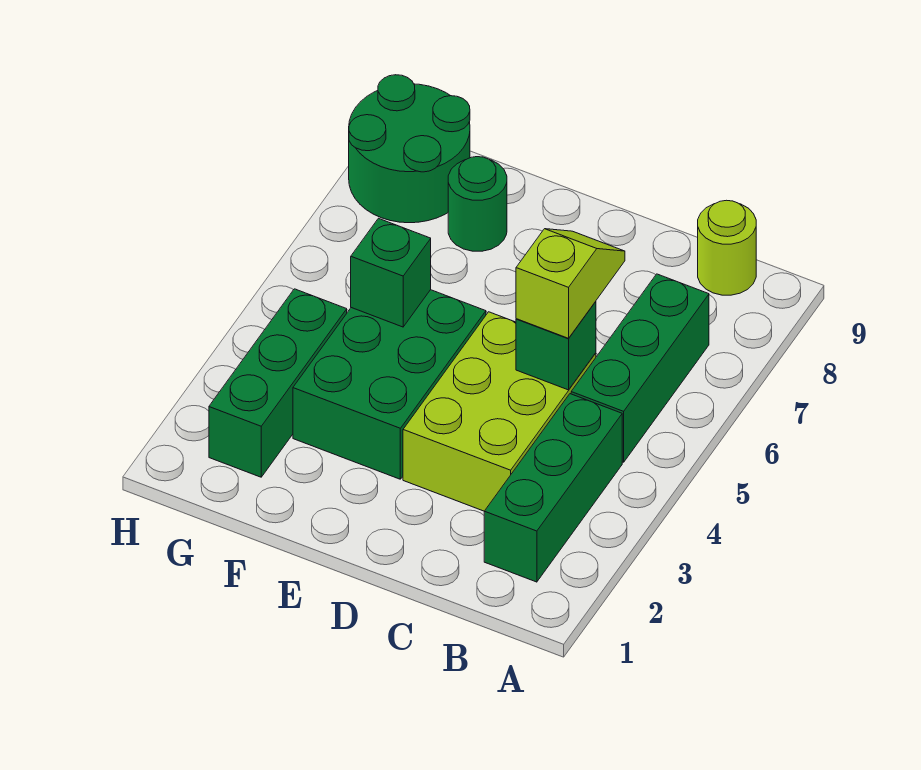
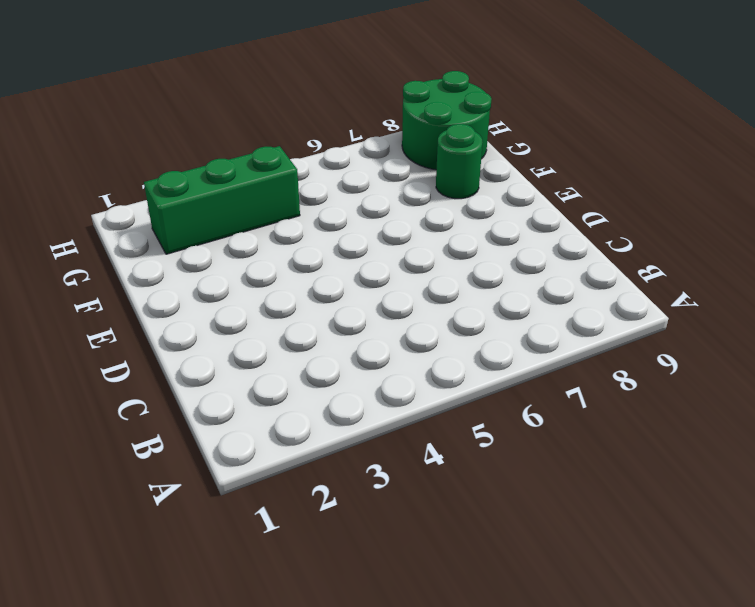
none -> green brick B2:B4 level 1
none -> green brick B5:B7 level 1

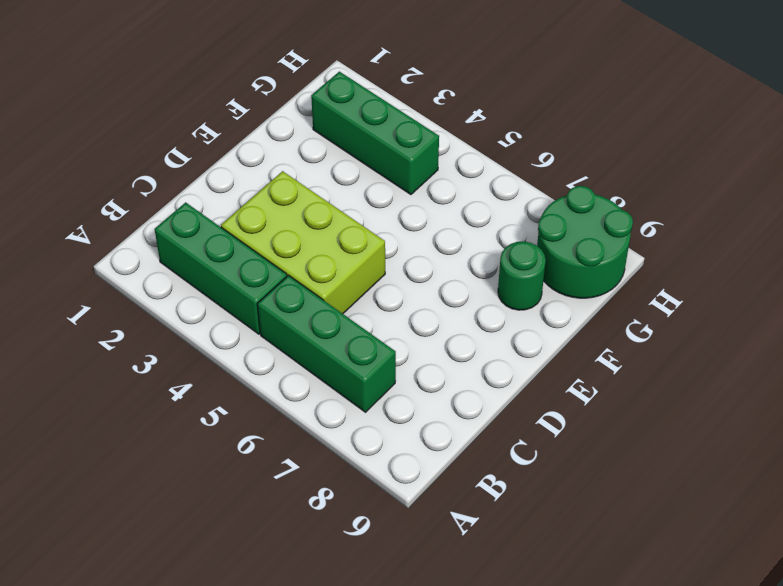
none -> lime round brick B9 level 1
none -> green brick E3:F5 level 1

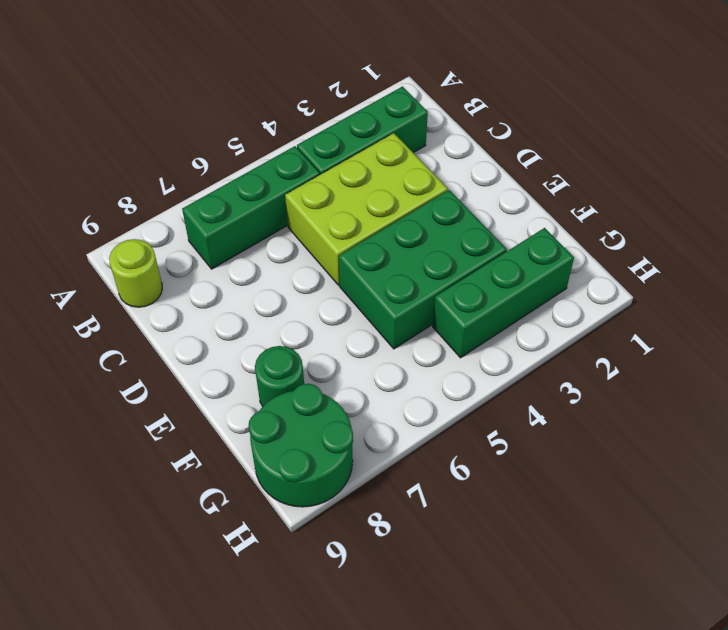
none -> green brick C5 level 2
none -> green brick F5 level 2

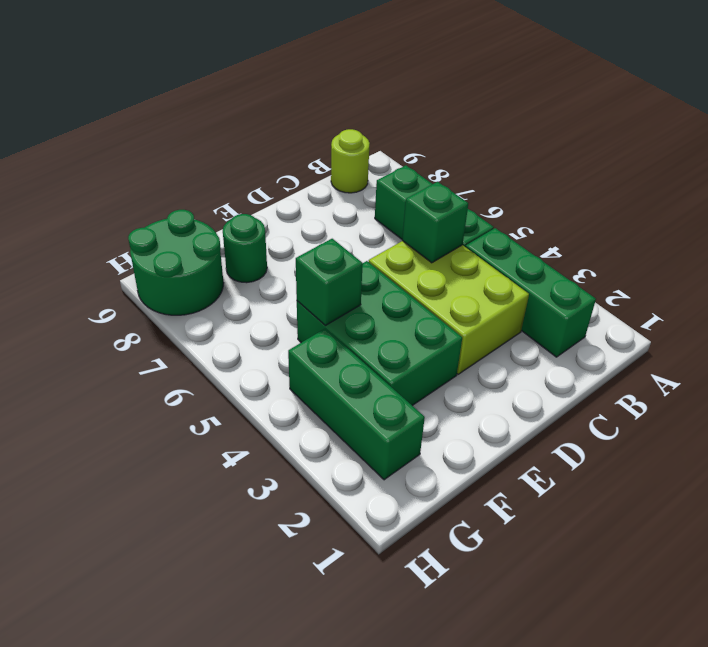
none -> lime slope C5:C6 level 3 top 5

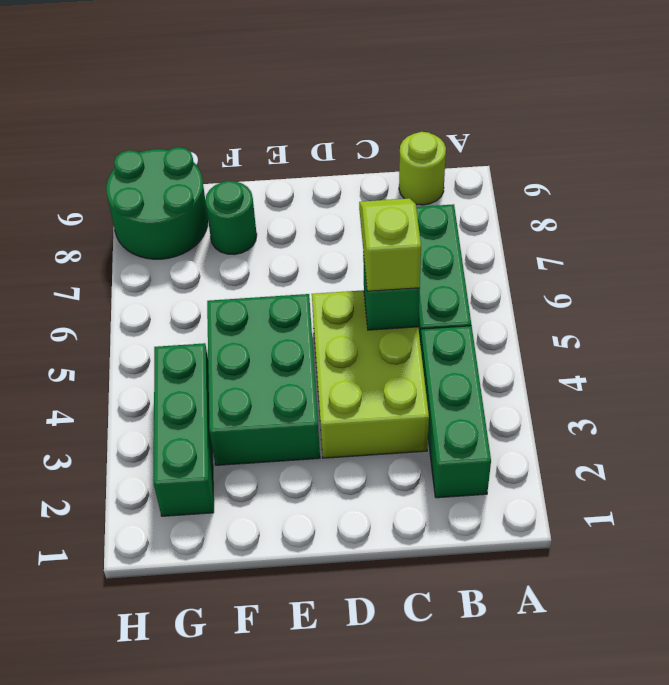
none -> green brick F5 level 2

